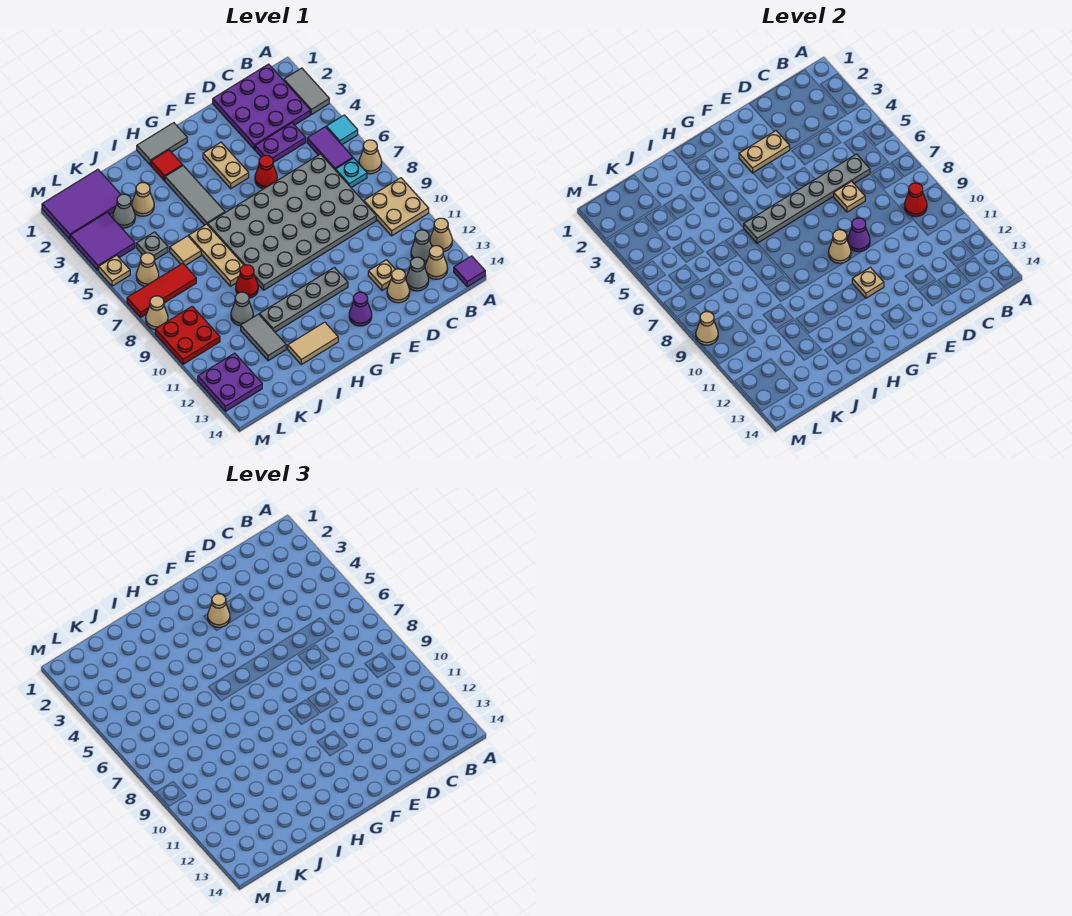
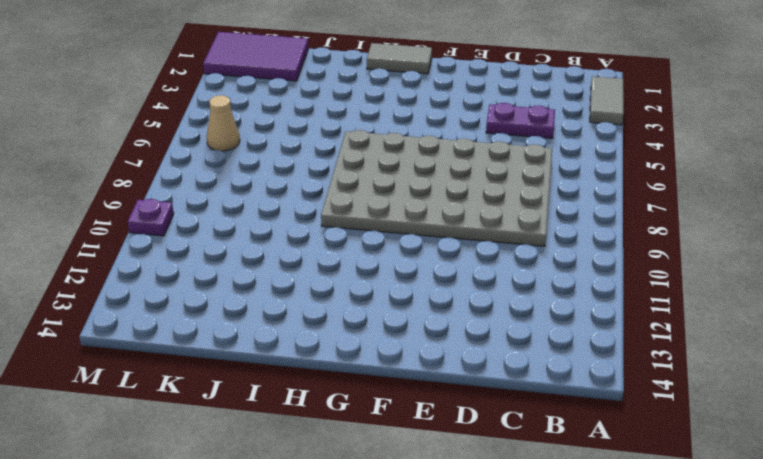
purple plate M10 level 1 -> red plate L9:M10 level 1
none -> cyan tile A5 level 1
none -> tan cone A7 level 1
none -> tan plate A9:B10 level 1
none -> tan cone A12 level 1

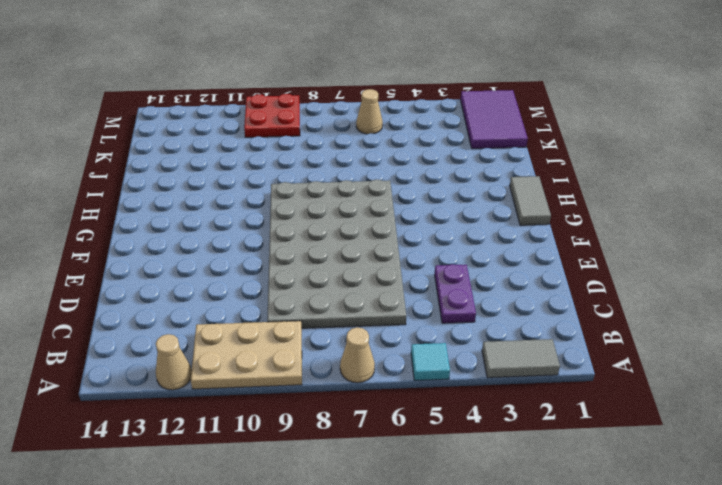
tan plate A9:B11 level 1 -> tan plate A9:B10 level 1
none -> purple tile A14 level 1
none -> purple plate B1:D3 level 1
none -> purple tile B5:B6 level 1
none -> cyan plate B7 level 1

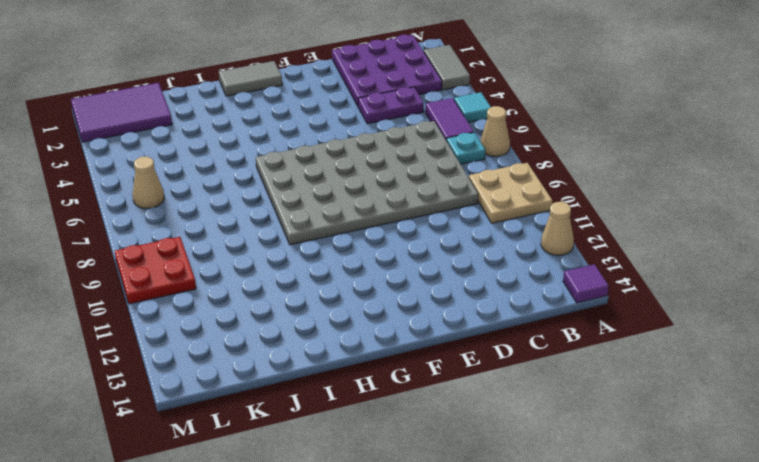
none -> grey cone B12 level 1
none -> tan cone B13 level 1
none -> grey cone C13 level 1
none -> tan plate D12 level 1

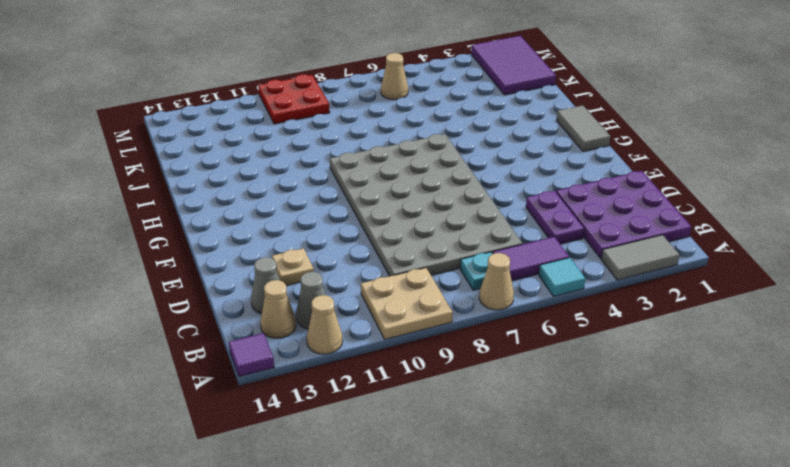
none -> tan cone D13 level 1
none -> red cone E5 level 1
none -> tan plate F3:F4 level 1
none -> grey plate F11:I11 level 1

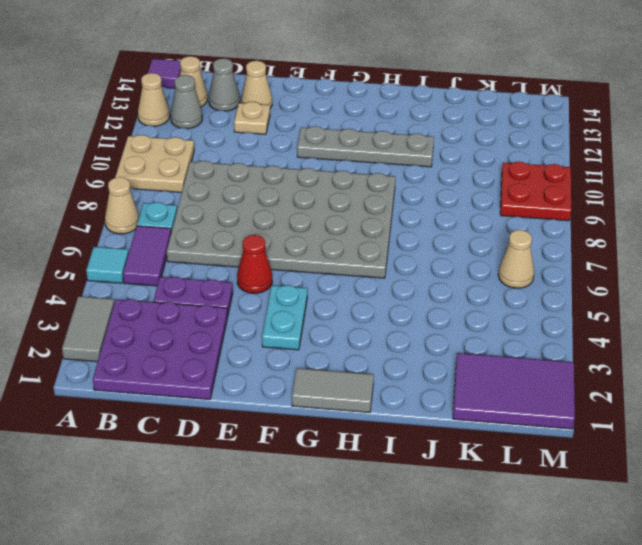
cyan plate F3:F4 level 1 -> tan plate F3:F4 level 1
none -> purple cone F13 level 1
none -> red tile H2 level 1
none -> grey tile H3:H5 level 1
none -> tan tile H13:I13 level 1

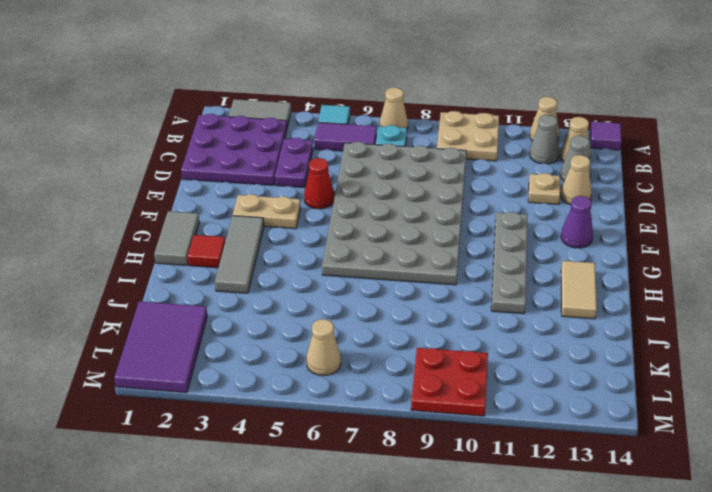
grey tile G3:I3 level 1 -> grey tile H3:H5 level 1
none -> tan plate I6:I8 level 1
none -> red cone I9 level 1
none -> tan cone J3 level 1
none -> tan tile J6 level 1

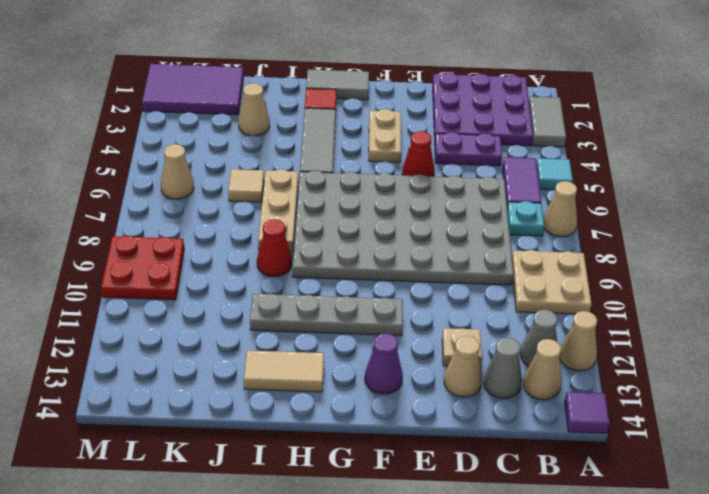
none -> grey cone J10 level 1
none -> grey tile J11:J12 level 1
none -> grey cone K3 level 1
none -> grey plate K5 level 1

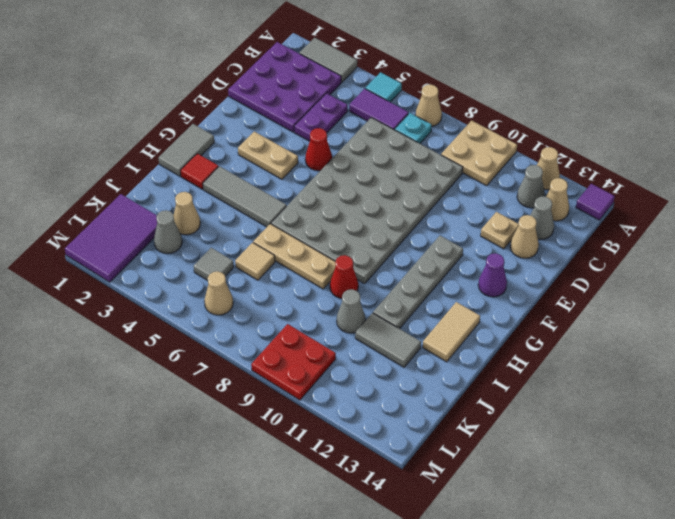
grey tile K5 level 1 -> grey plate K5 level 1
none -> red tile K7:M7 level 1
none -> purple tile L3:M4 level 1
none -> purple plate L12:M13 level 1
none -> tan plate M5 level 1

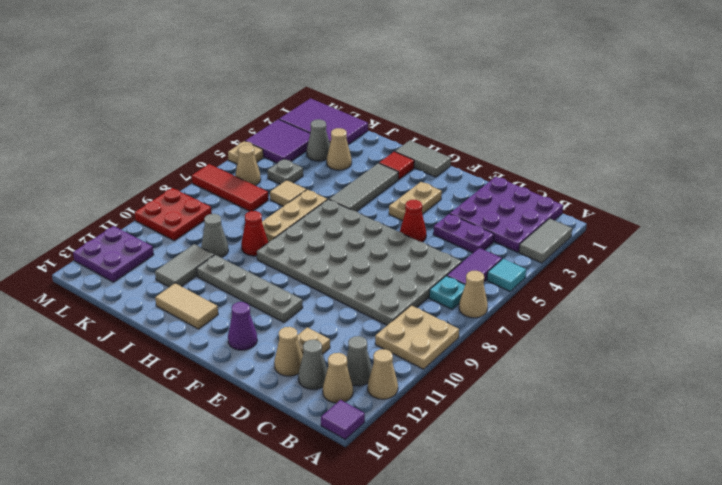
none -> tan cone M8 level 1
none -> red cone B9 level 2
none -> grey plate C6:H6 level 2
none -> tan plate D7 level 2

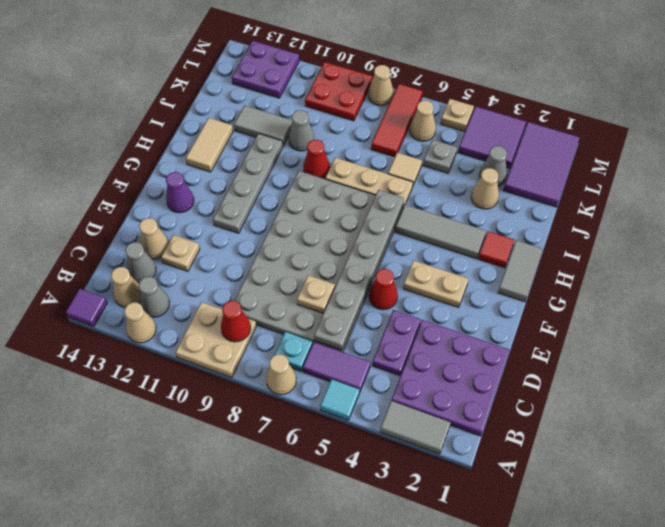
none -> tan plate E3:F3 level 2
none -> purple cone E9 level 2
none -> tan cone F9 level 2
none -> tan plate F11 level 2

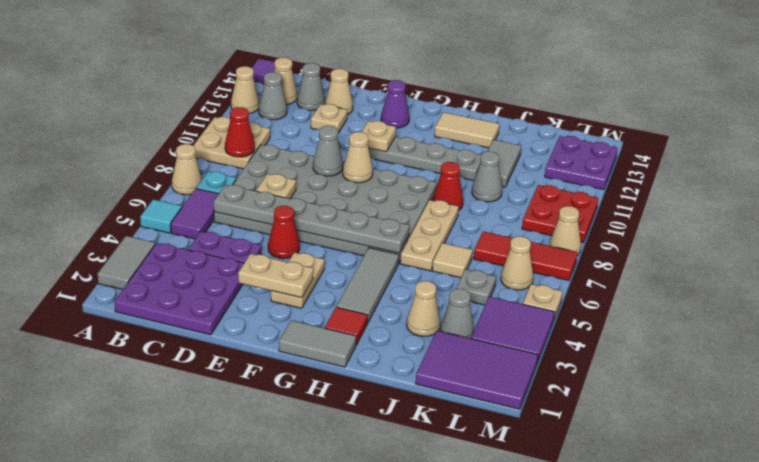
grey cone E9 level 2 -> purple cone E9 level 2
none -> tan cone M9 level 2
none -> tan cone F3 level 3

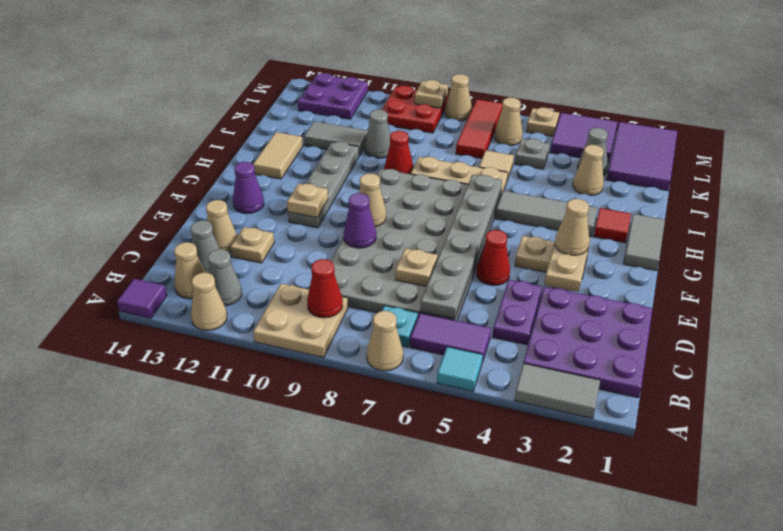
tan plate M9 level 2 -> tan cone M9 level 2

